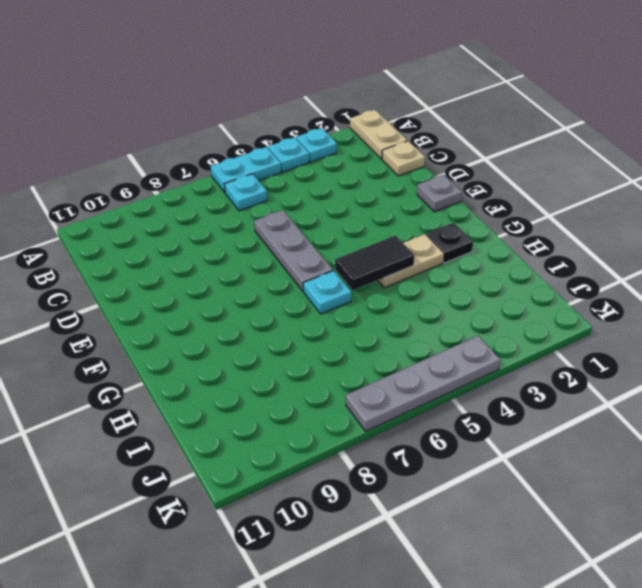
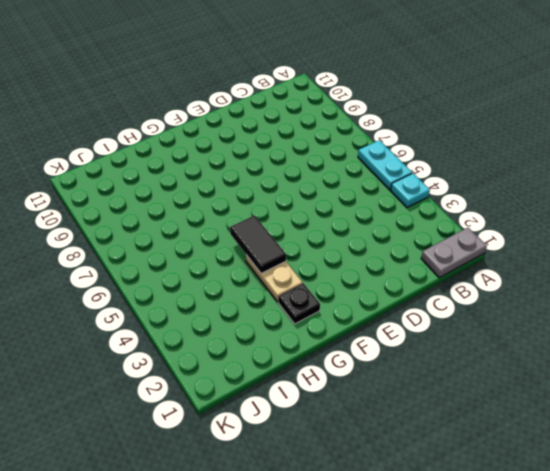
grey plate A1:B1 level 1 -> tan plate A1:B1 level 1
none -> cyan plate A3 level 1
none -> cyan plate B6 level 1
none -> tan plate C1 level 1

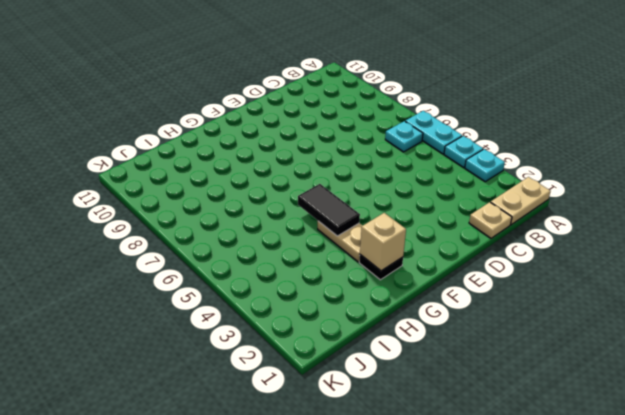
tan brick G2 level 2 -> none
none -> grey plate D6:F6 level 1
none -> grey plate E1 level 1
none -> cyan plate G6 level 1

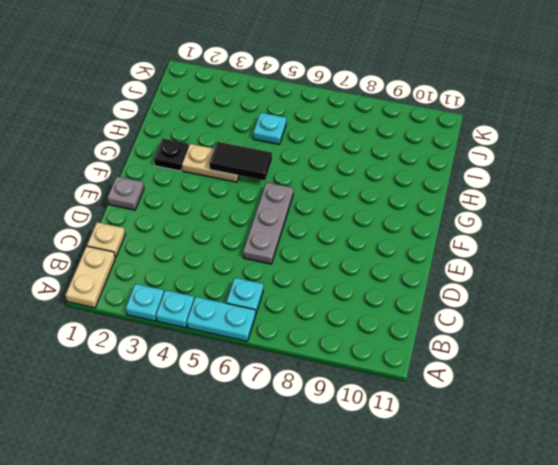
cyan plate I5 level 1 -> cyan plate G6 level 1
none -> grey plate K4:K7 level 1

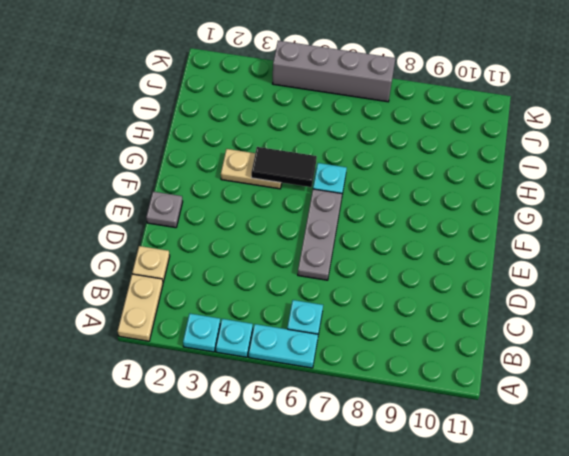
grey brick K4:K7 level 1 -> grey plate K4:K7 level 1
none -> black plate G2 level 1

